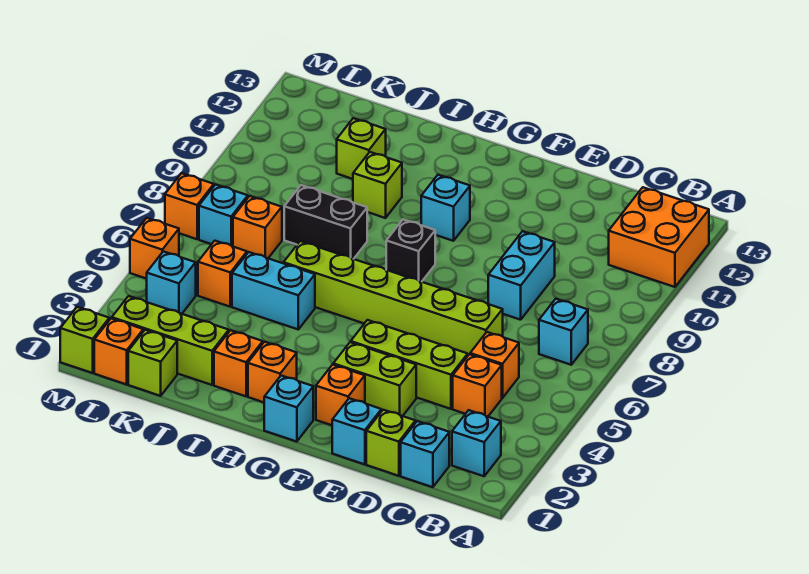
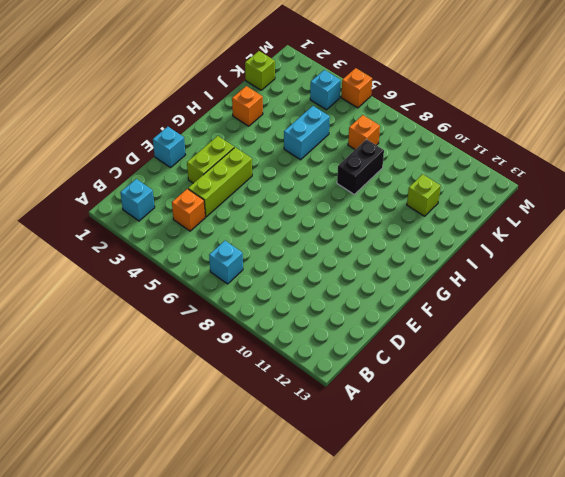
none -> orange brick A11:B12 level 1
none -> cyan brick C1 level 1
none -> orange brick C5 level 1
none -> lime brick D1 level 1

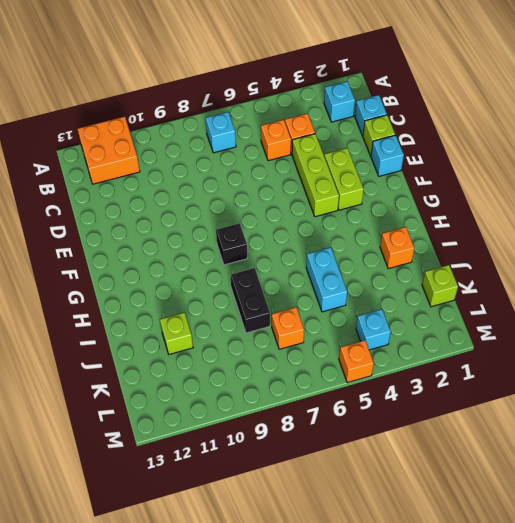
none -> lime brick D6:I6 level 1
none -> cyan brick D8:D9 level 1
none -> orange brick F2 level 1
none -> cyan brick G1 level 1

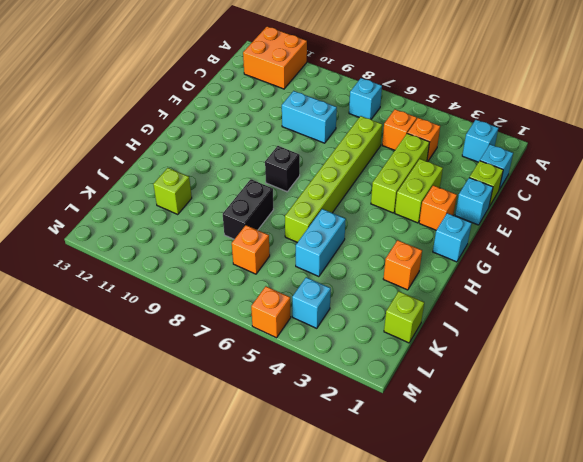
none -> cyan brick G10 level 1
none -> orange brick H2 level 1
none -> lime brick I10 level 1
none -> lime brick J2:L2 level 1

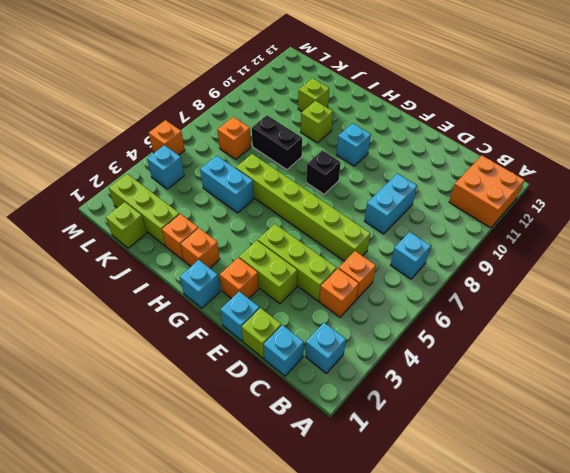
none -> orange brick K5 level 1
none -> orange brick L1 level 1
none -> cyan brick L7 level 1
none -> lime brick M1 level 1

